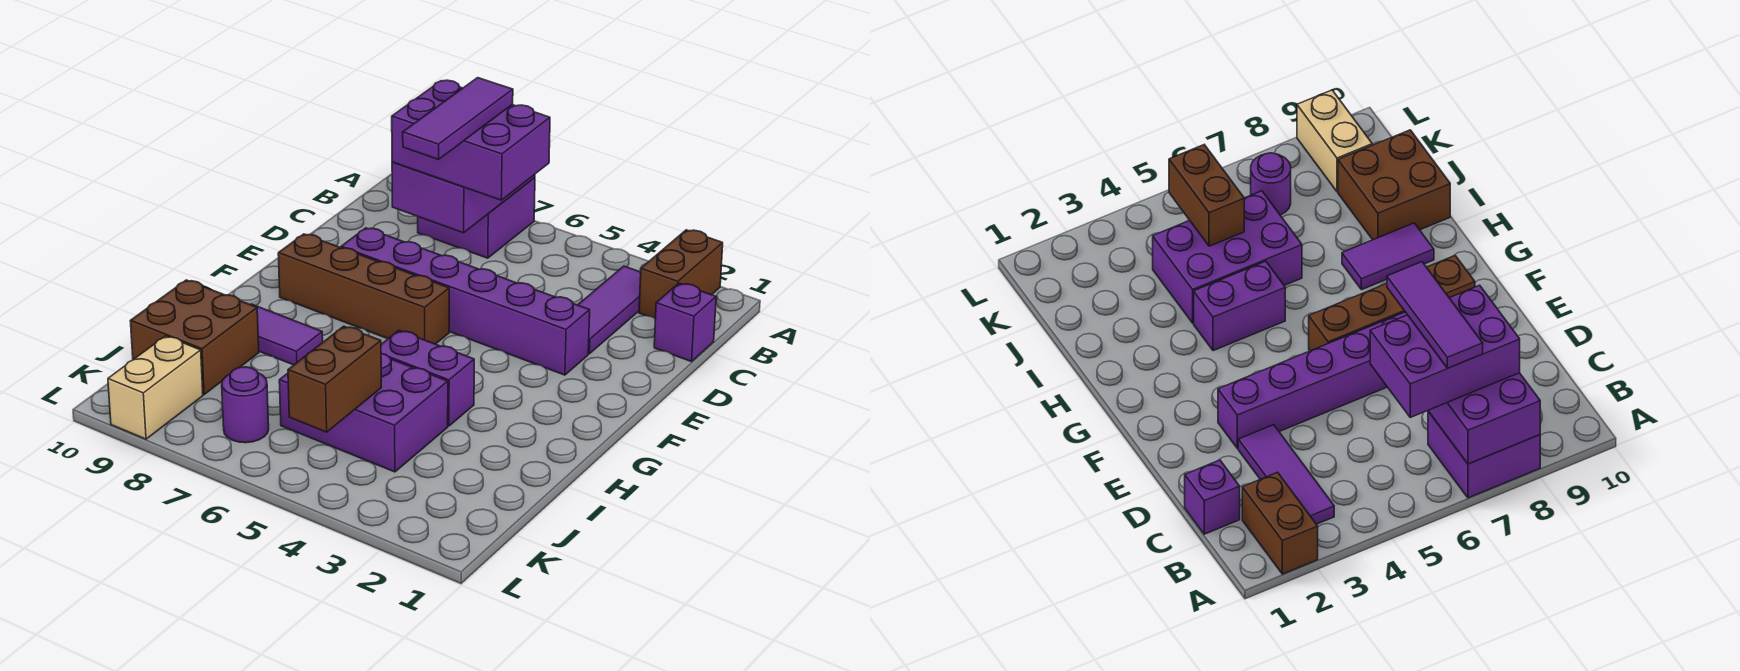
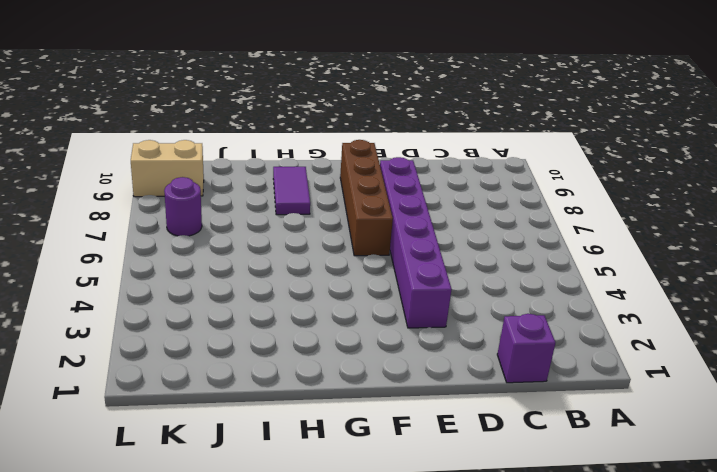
none -> brown brick A2:B2 level 1
none -> purple brick A7:B8 level 1
none -> purple tile B3:D3 level 1

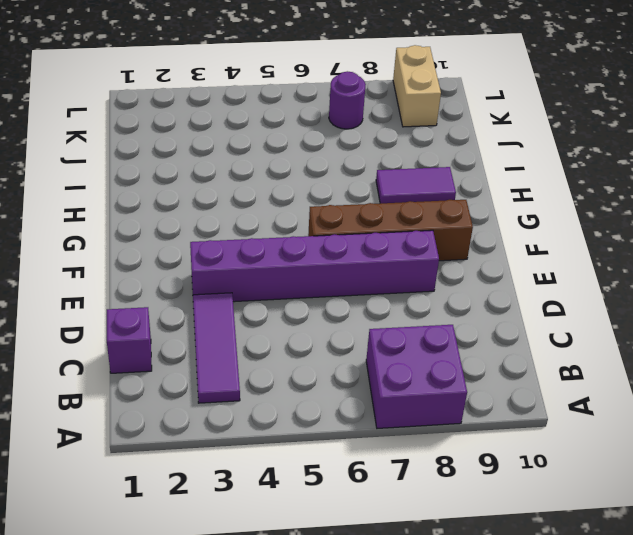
none -> brown brick A2:B2 level 1
none -> purple brick H4:H5 level 1
none -> purple brick I4:J6 level 1

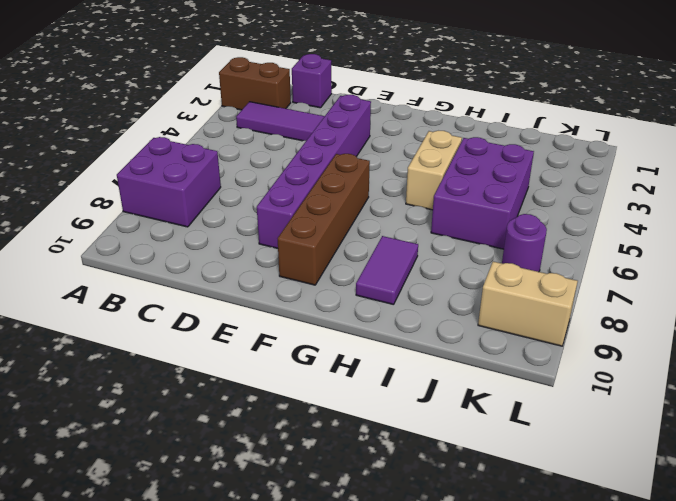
tan brick H4:H5 level 1 -> purple brick H4:H5 level 1
none -> brown brick I9:J10 level 1
none -> purple brick A7:C8 level 2
none -> brown brick J5:K5 level 2

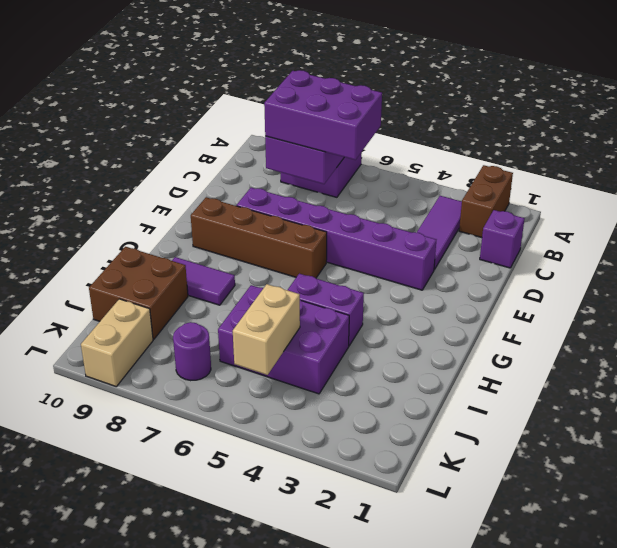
tan brick J5:K5 level 2 -> brown brick J5:K5 level 2
none -> purple tile B7:D7 level 4

